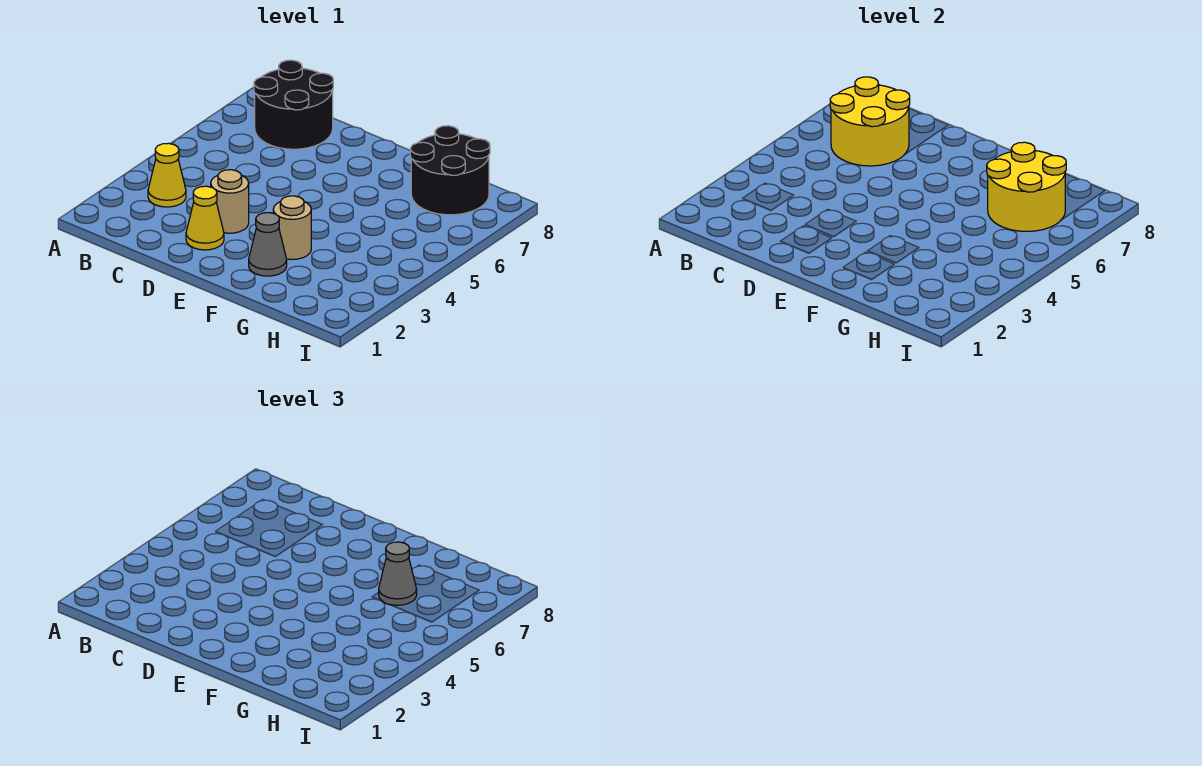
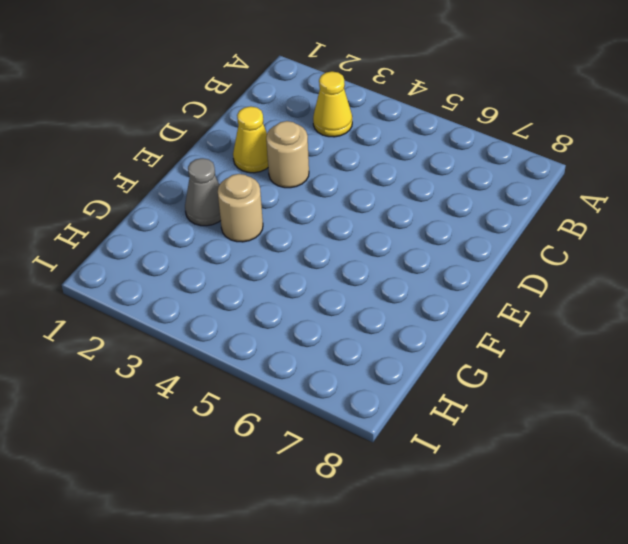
none -> black round brick B7:C8 level 1
none -> black round brick G7:H8 level 1

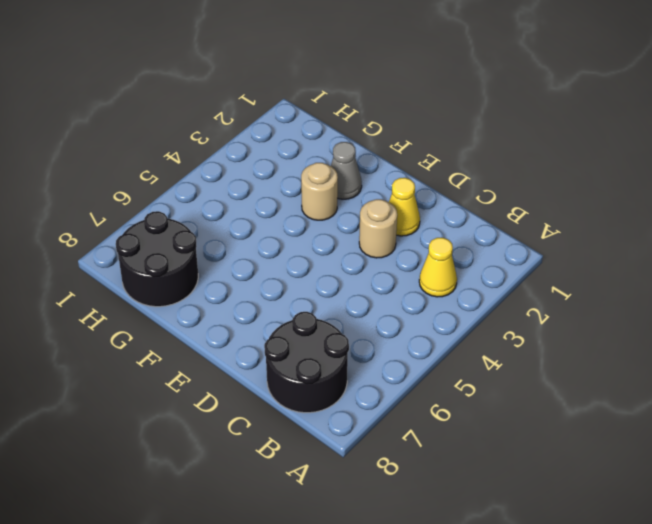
none -> yellow round brick B6:C7 level 2
none -> yellow round brick G6:H7 level 2

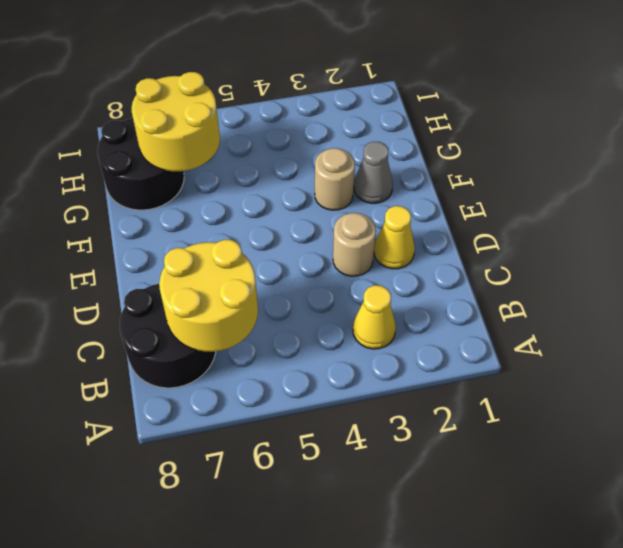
none -> grey cone G6 level 3

